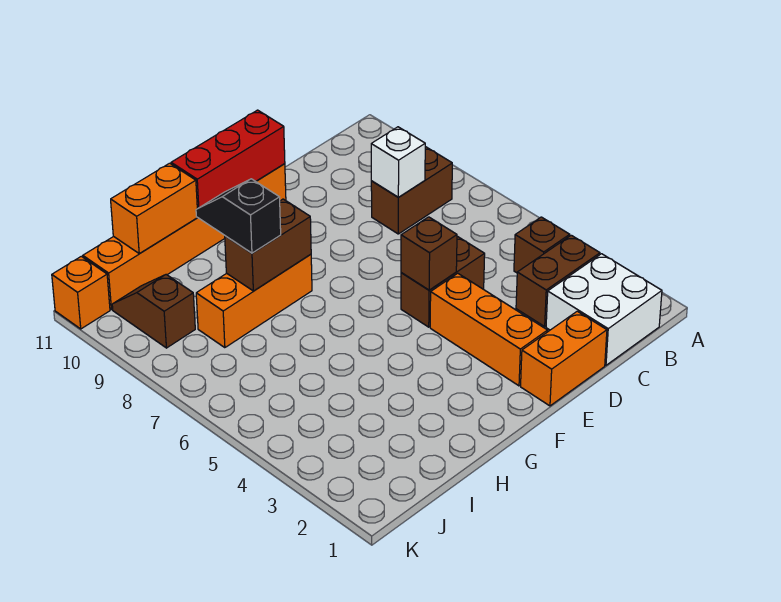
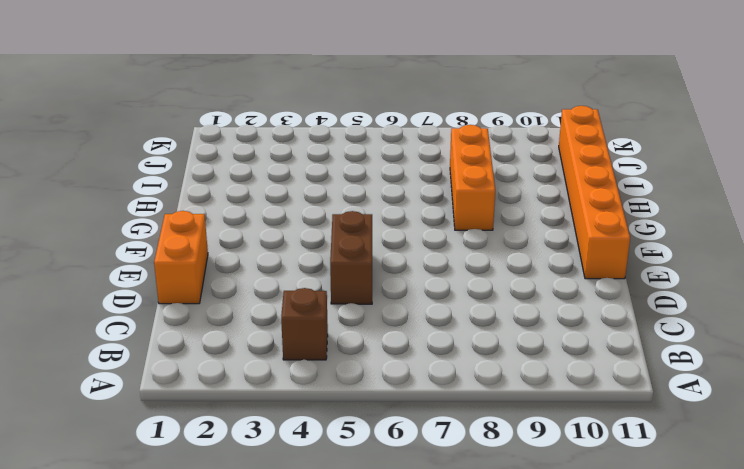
none -> white brick B1:C2 level 1
none -> brown brick B3:C3 level 1
none -> brown brick B8:C8 level 1

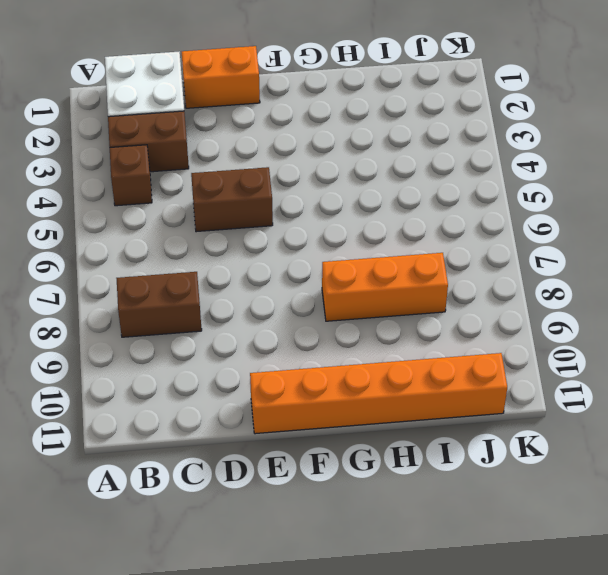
none -> orange brick E2:E4 level 1
none -> brown slope J9:J10 level 1 top 9
none -> orange brick K11 level 1

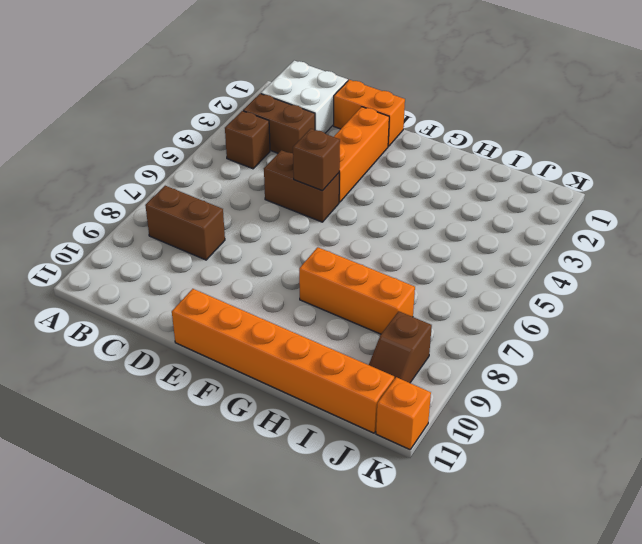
none -> white brick C8 level 2
none -> red brick E11:G11 level 2
none -> brown brick G8:H8 level 2

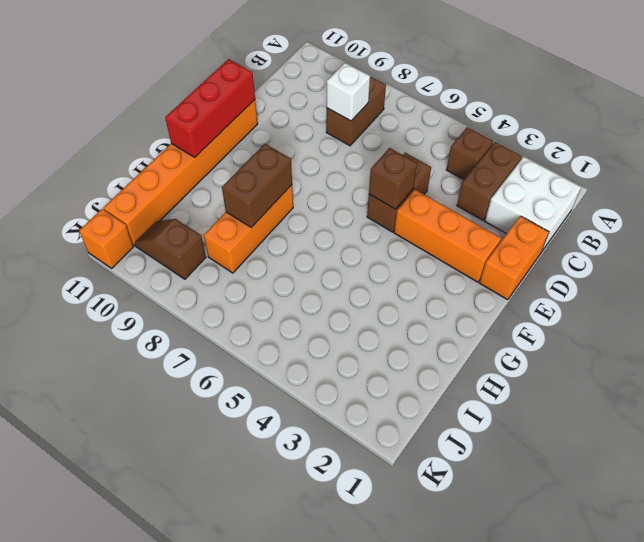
none -> orange brick H11:I11 level 2
none -> black slope H8:H9 level 3 top 8

